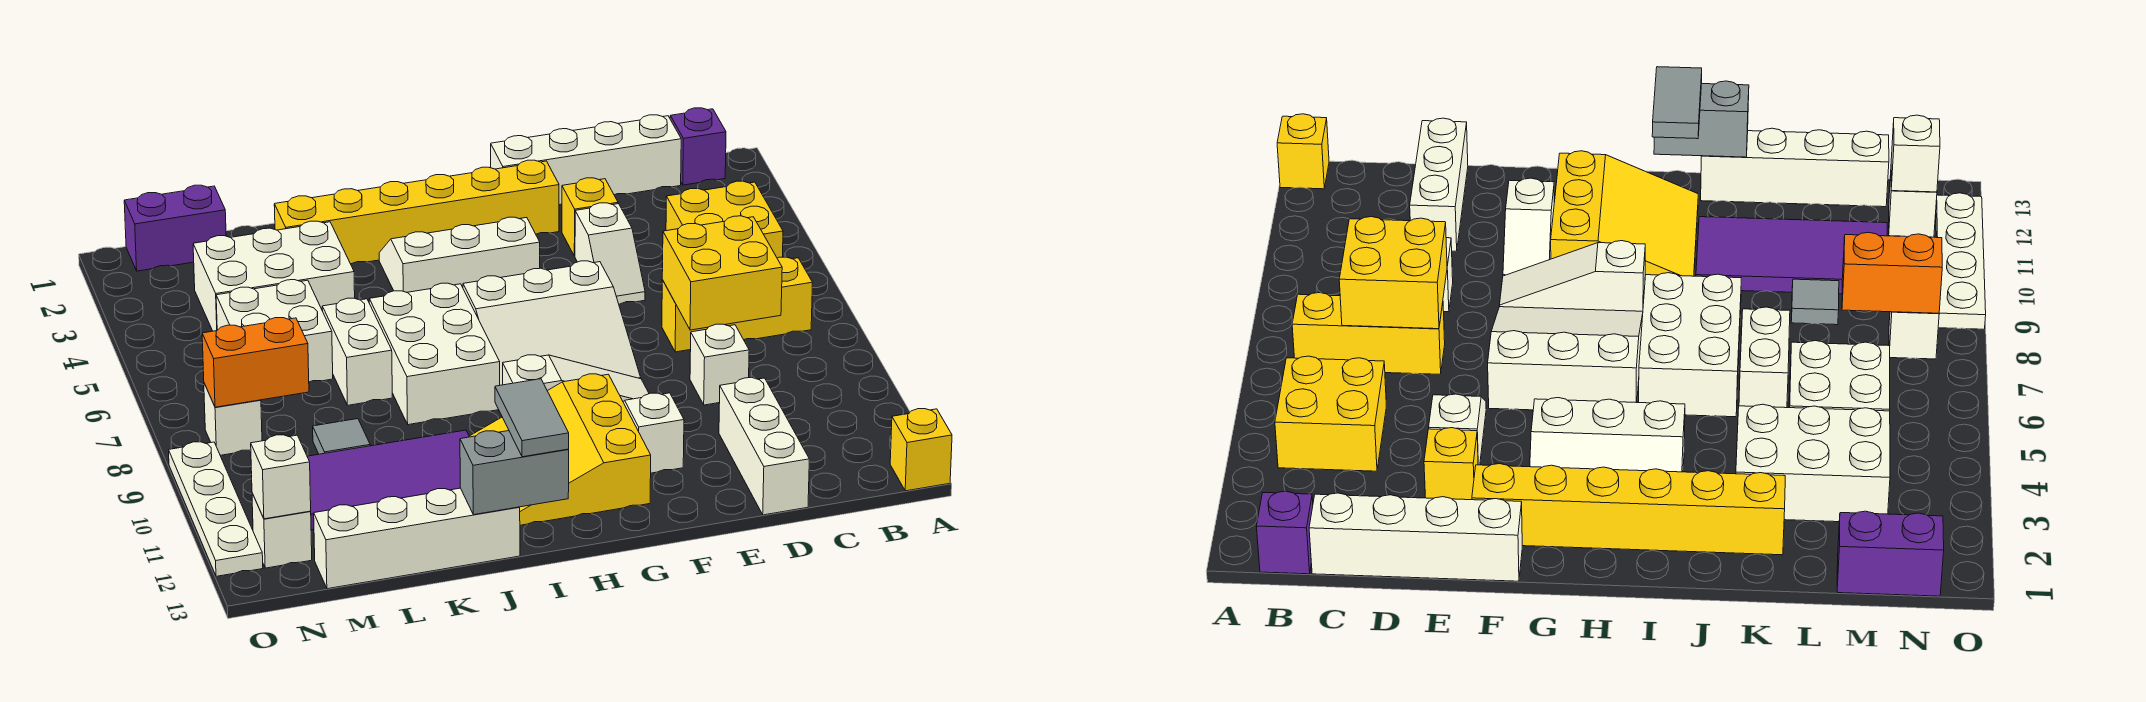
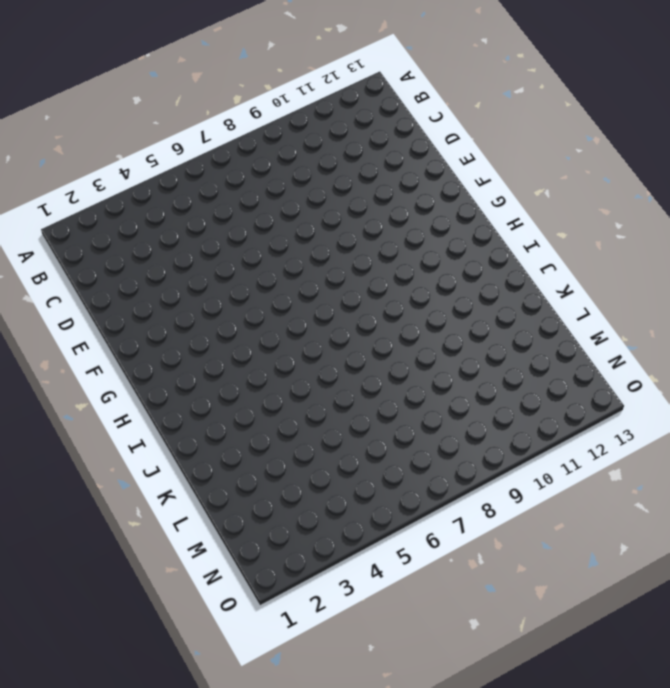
none -> yellow brick A13 level 1
none -> purple brick B1 level 1
none -> yellow brick B4:C5 level 1
none -> yellow brick B7:D7 level 1

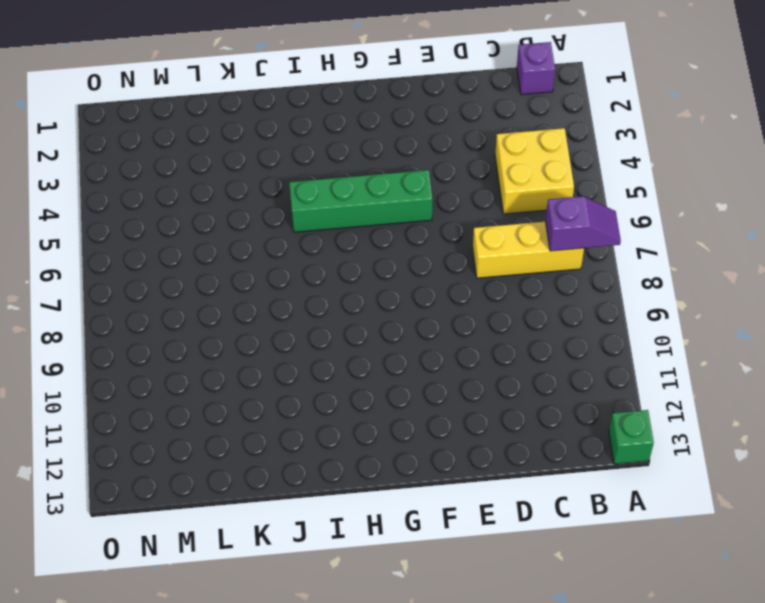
purple slope A7:B7 level 2 top B -> none
green brick A13 level 1 -> yellow brick A13 level 1
green brick F5:I5 level 1 -> none
none -> white brick C1:F1 level 1
none -> white brick D9 level 1
none -> white brick D11:D13 level 1
none -> yellow brick E3 level 1

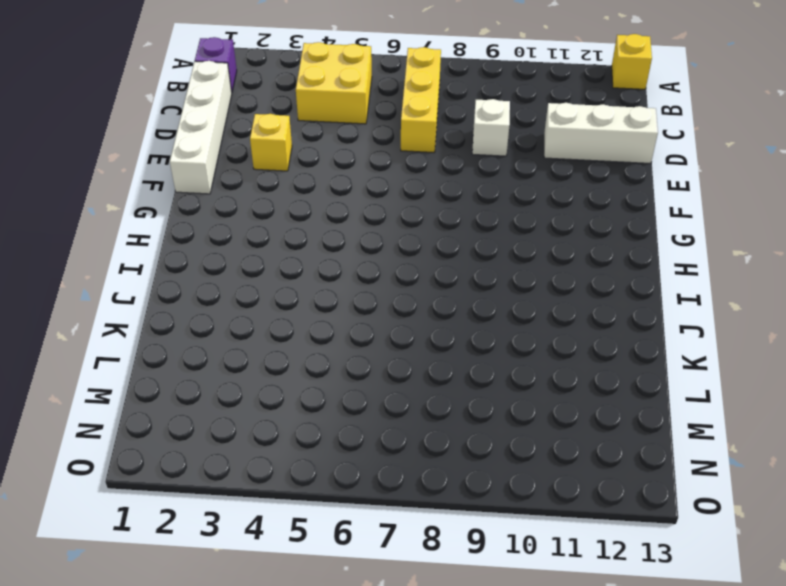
none -> white slope E4:E5 level 1 top 4
none -> yellow brick F2:K2 level 1
none -> white slope F6:H8 level 1 top 6
none -> white slope F9:H9 level 1 top H

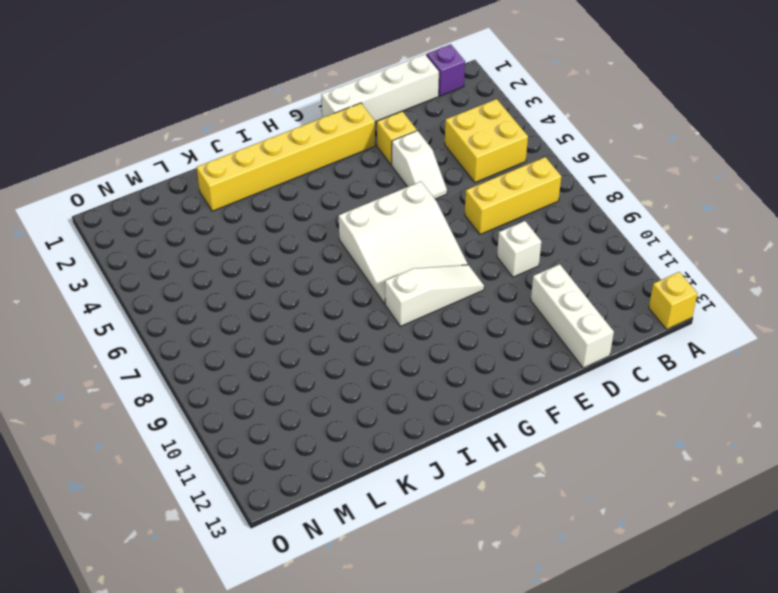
none -> white slope F10:F11 level 1 top 11
none -> white slope G3:I4 level 1 top 4
none -> yellow slope G10:I12 level 1 top G
none -> white brick I6:J8 level 1

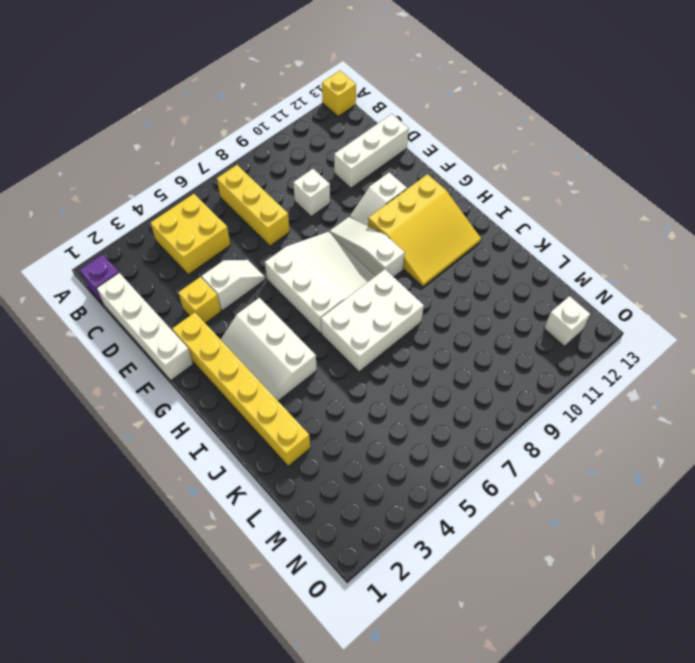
none -> purple tile J10:M11 level 1
none -> white brick J13:M13 level 1
none -> white brick K3:M4 level 1
none -> white brick K6:K7 level 1

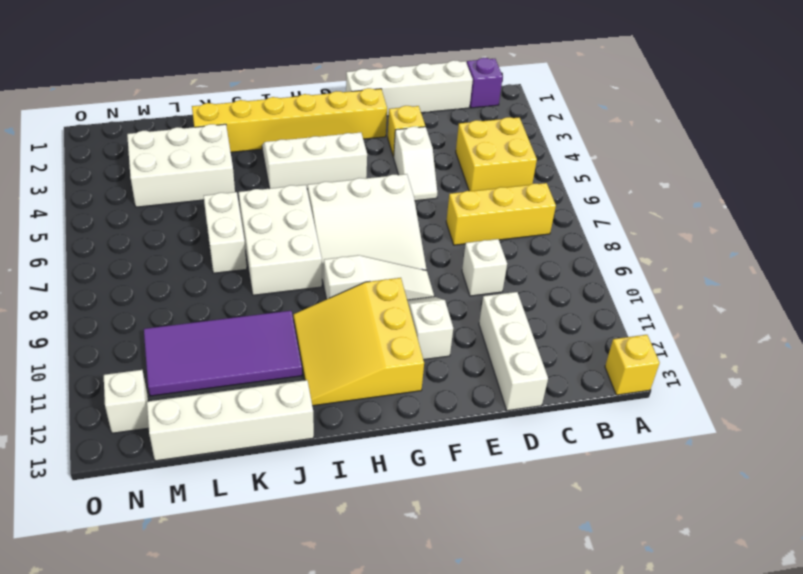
none -> white brick L5:M6 level 1
none -> grey tile L9 level 1
none -> purple brick M1:N1 level 1
none -> white brick N8 level 1

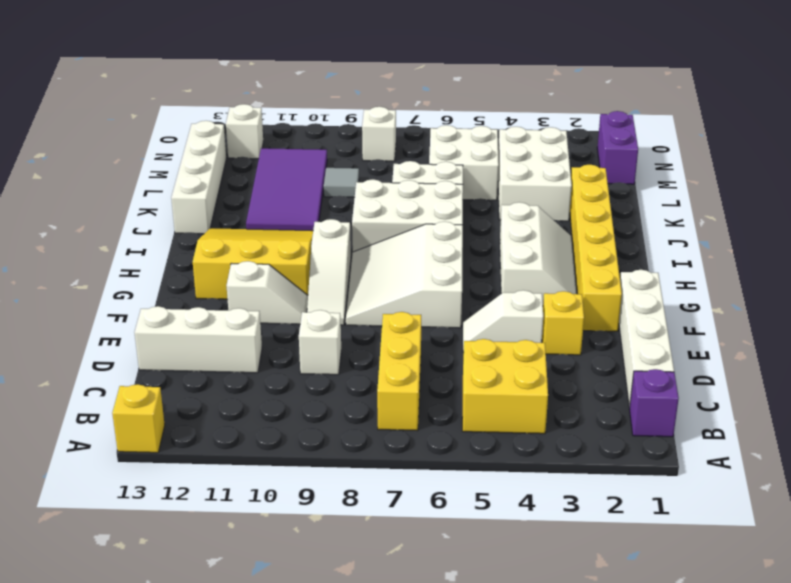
none -> white plate O9:O12 level 1
none -> yellow brick C7:D8 level 2
none -> grey brick I13:J13 level 2
none -> orange brick M8:N8 level 2

